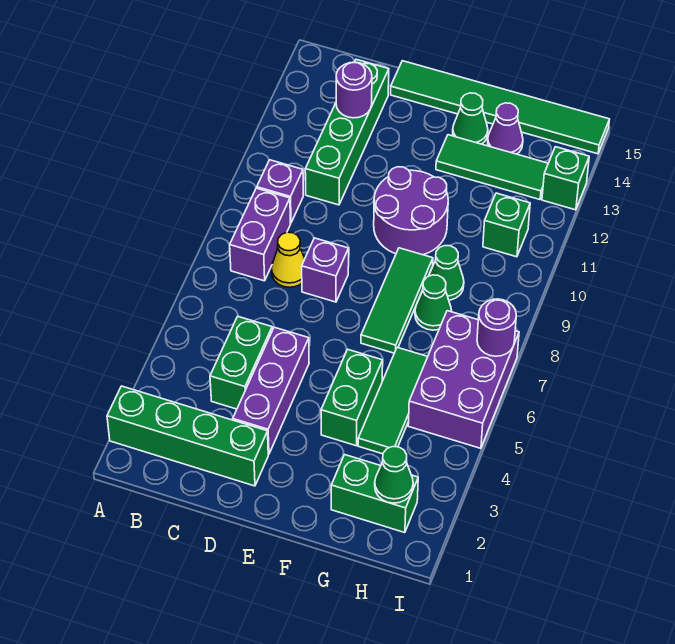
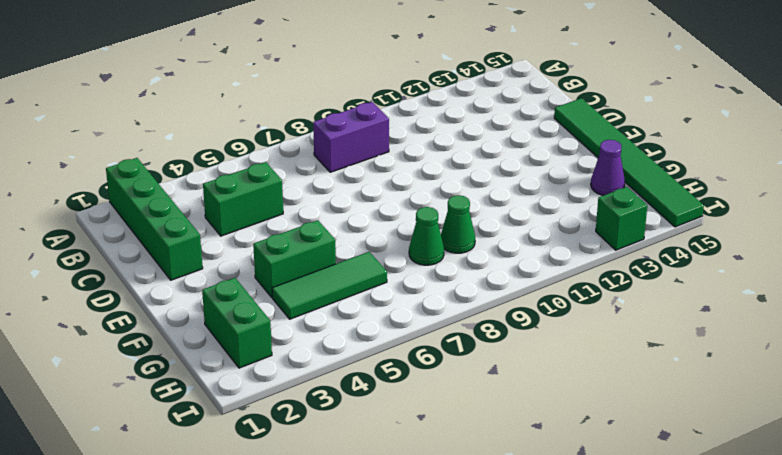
none -> purple brick B10 level 1
none -> yellow cone C8 level 1
none -> green brick C11:C14 level 1

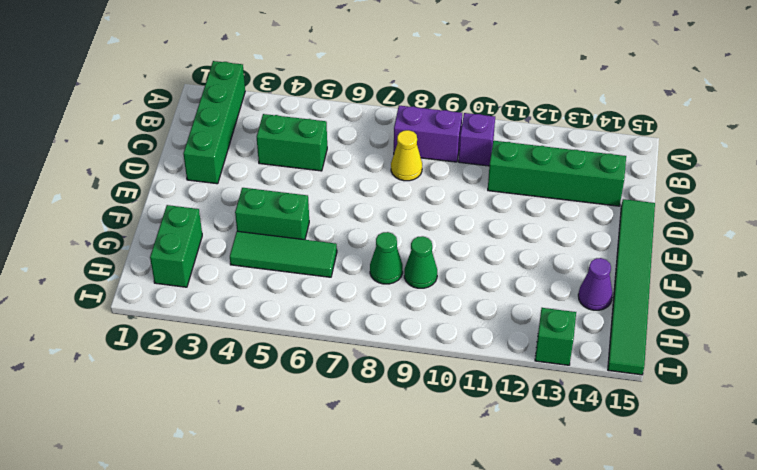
none -> purple brick D3:D5 level 1
none -> purple brick D8 level 1
none -> purple round brick E10:F11 level 1

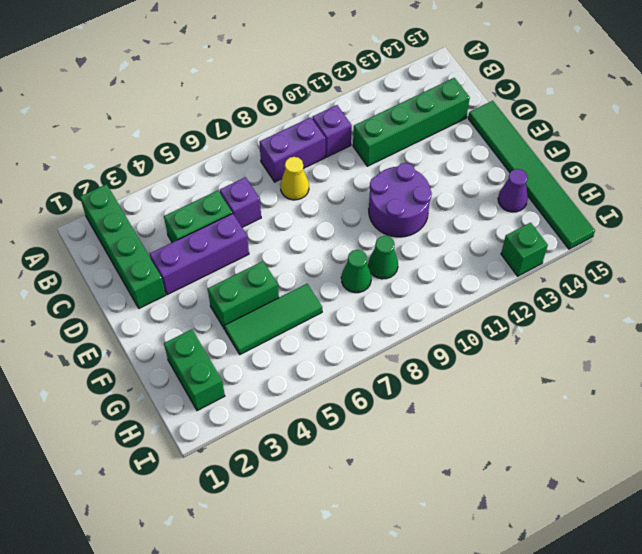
purple brick C6 level 1 -> purple brick D8 level 1
none -> green tile F7:F9 level 1
none -> green tile F13:H13 level 1
none -> green cone F14 level 1

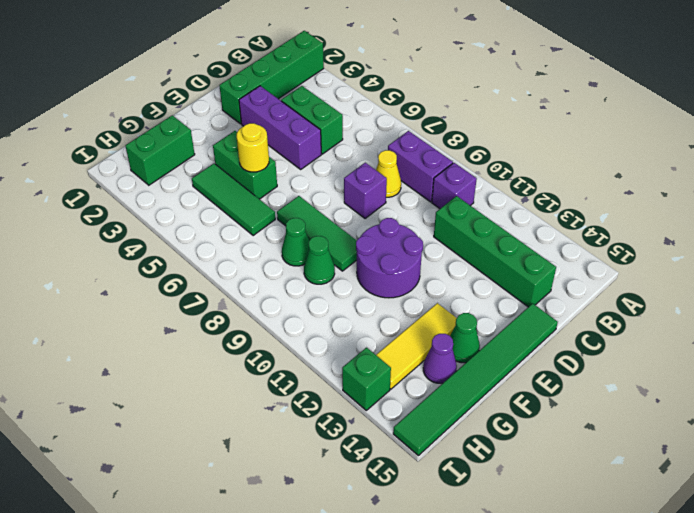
yellow round brick F5 level 2 -> none
yellow tile F13:H13 level 1 -> green tile F13:H13 level 1
none -> purple brick H5:I7 level 1
none -> green brick H11 level 1
none -> purple round brick C13 level 2

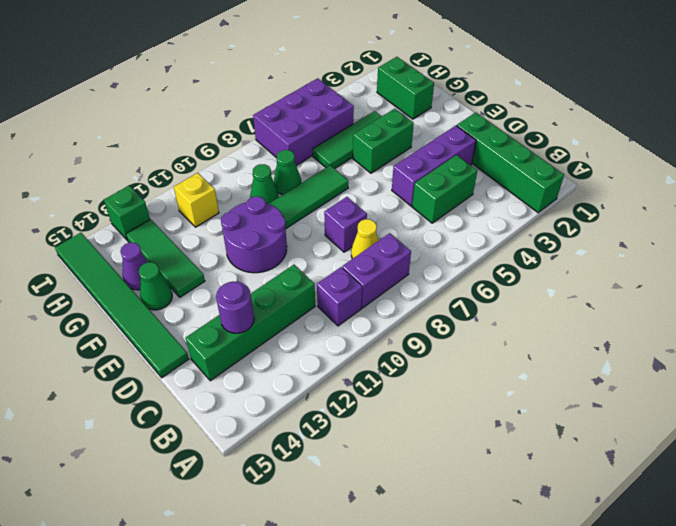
yellow brick H11 level 1 -> green brick H11 level 1
none -> green cone H2 level 2
none -> purple round brick I7 level 2

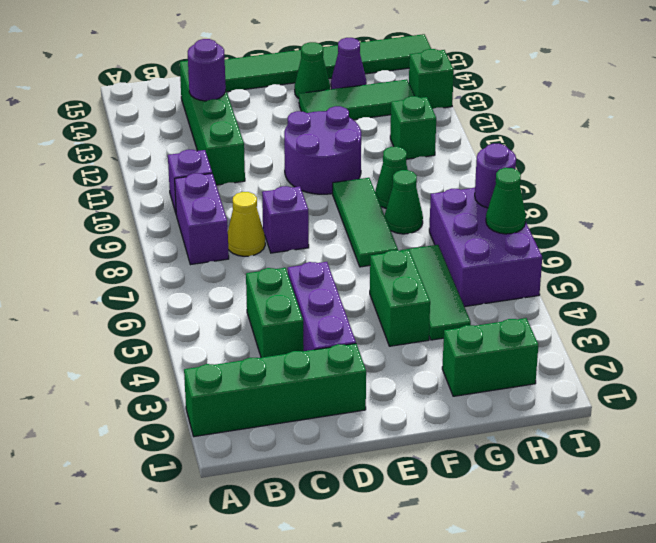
green cone I6 level 2 -> green cone H2 level 2

